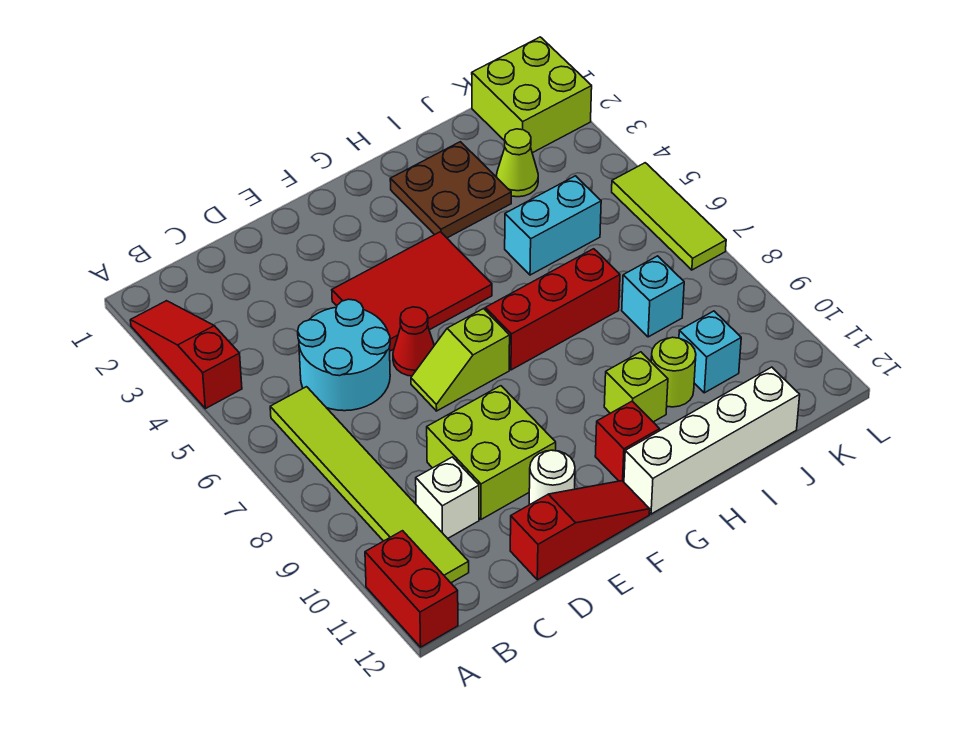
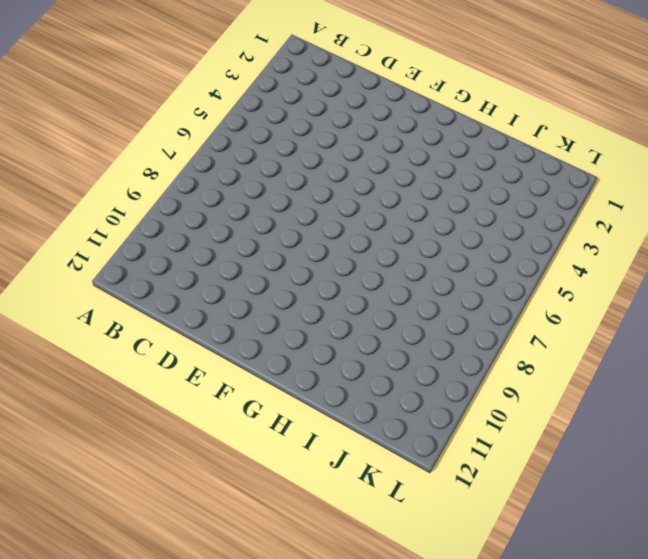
none -> red slope A2:A4 level 1 top 4
none -> red brick A11:A12 level 1
none -> lime tile B6:B11 level 1

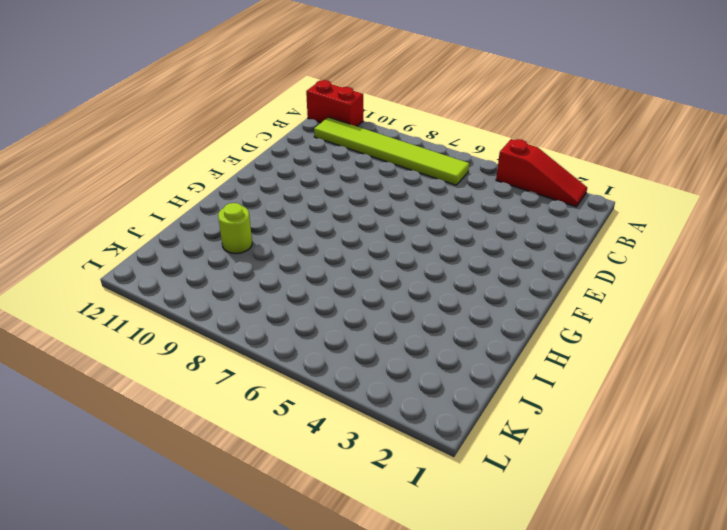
none -> cyan round brick C5:D6 level 1
none -> white brick C10 level 1
none -> lime brick D9:E10 level 1

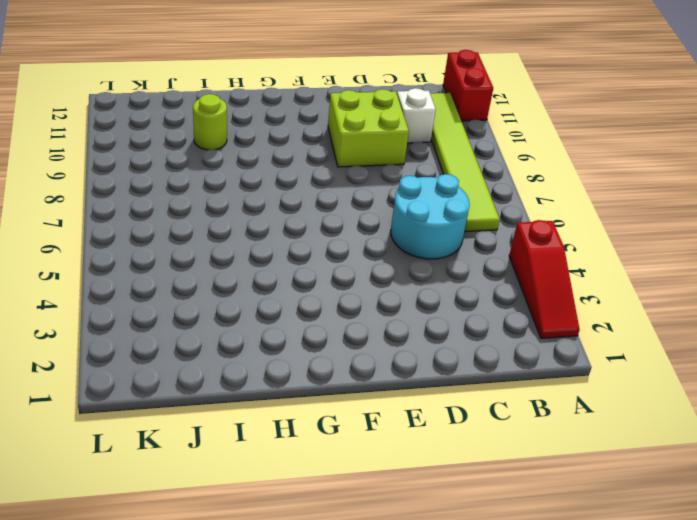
none -> red slope D12:F12 level 1 top D
none -> red tile E4:G5 level 1
none -> red cone E6 level 1

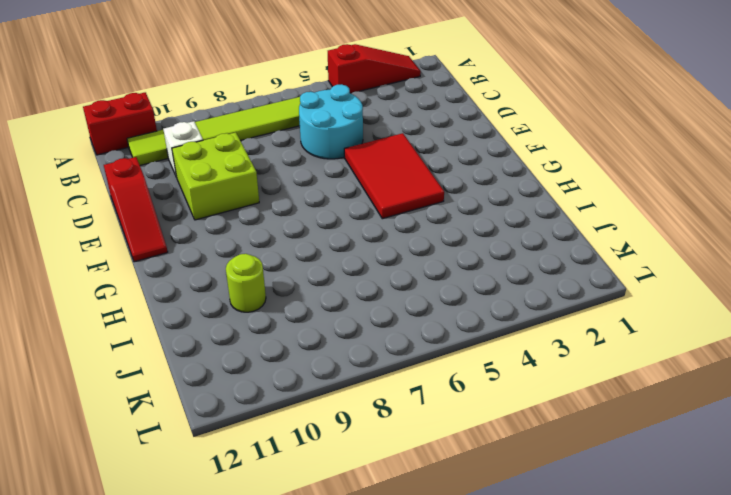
none -> red cone E6 level 1
none -> lime slope E7:F7 level 1 top F
none -> white round brick E11 level 1

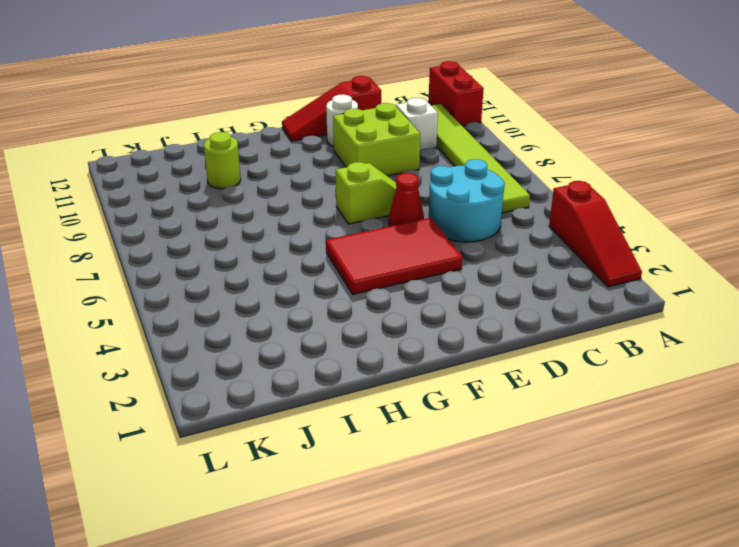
none -> red brick G7:I7 level 1
none -> red brick G11 level 1
none -> white brick G12:J12 level 1

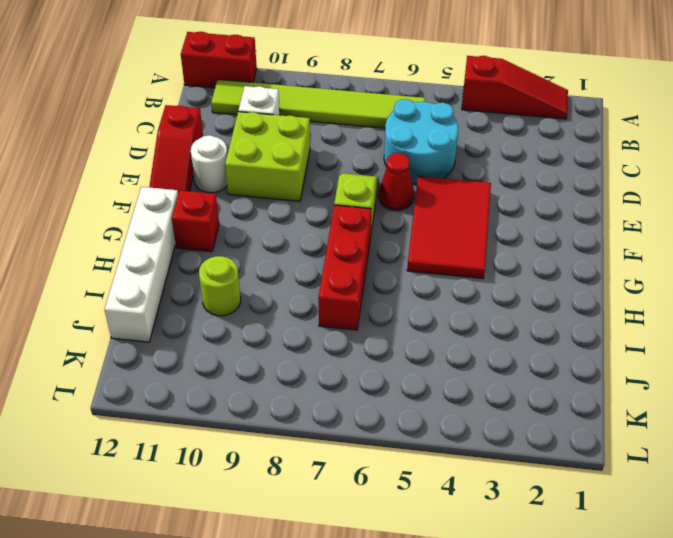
none -> brown plate H2:I3 level 1
none -> lime brick H10 level 1
none -> cyan brick I5:J5 level 1

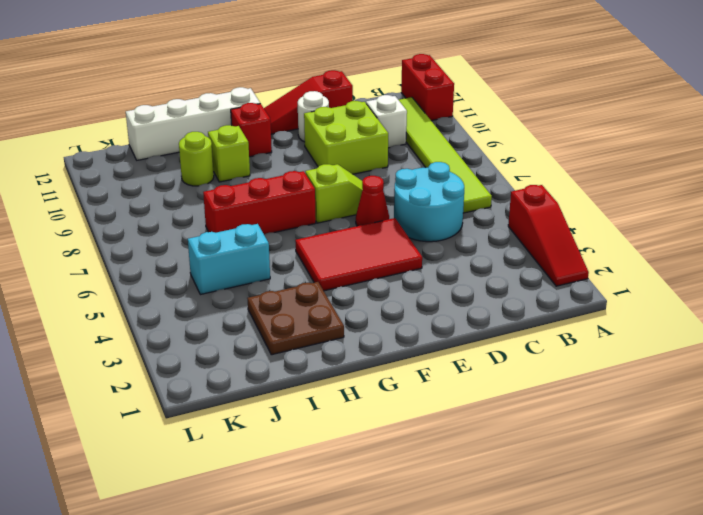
none -> lime cone J3 level 1
none -> cyan brick J8 level 1
none -> cyan brick J10 level 1

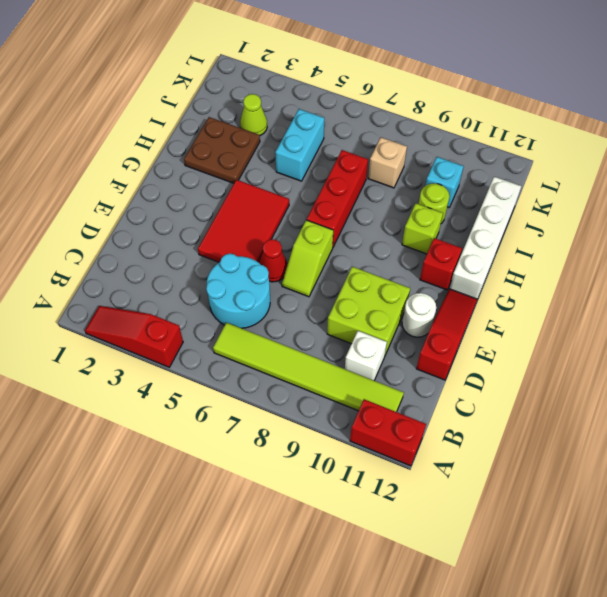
tan brick J8 level 1 -> cyan brick J8 level 1
none -> lime brick K1:L2 level 1
none -> lime tile L5:L7 level 1

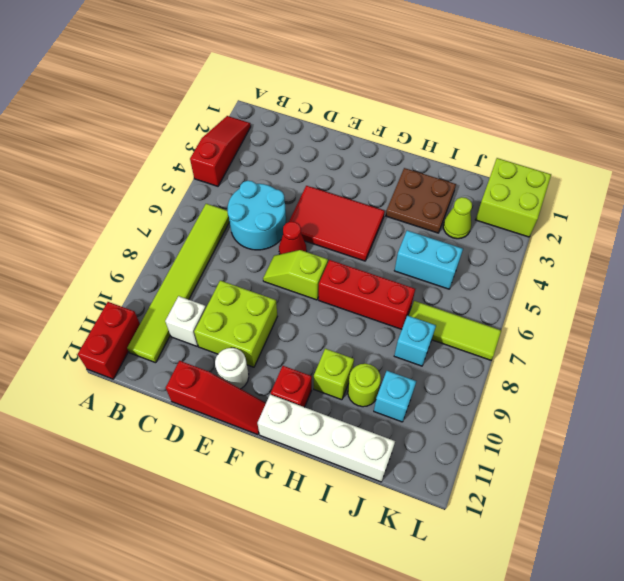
lime tile J7:L7 level 1 -> lime tile L5:L7 level 1

